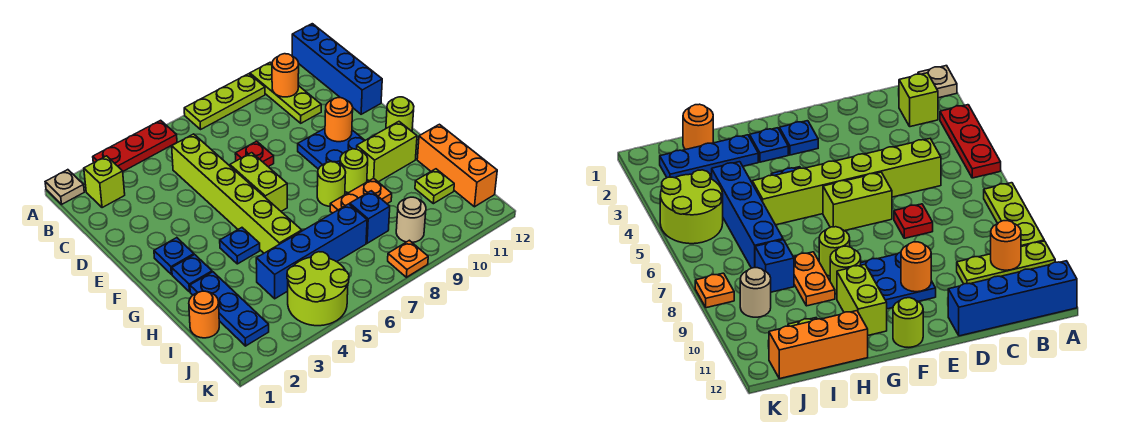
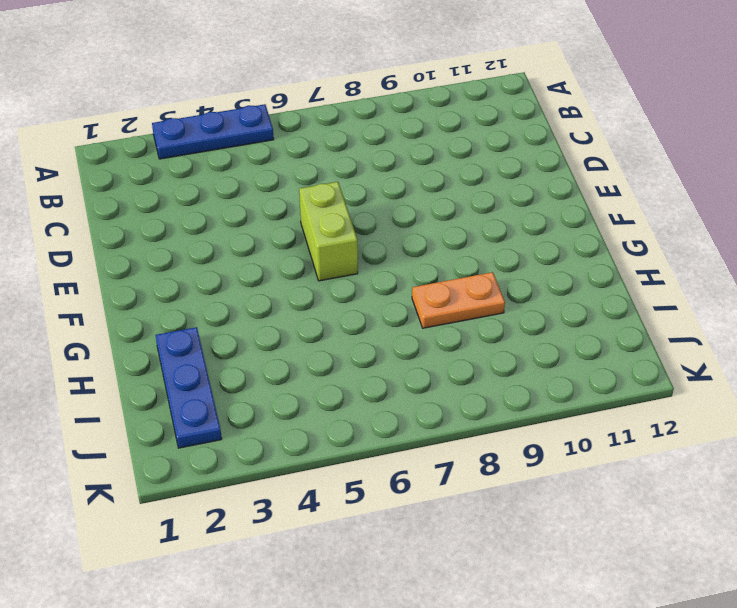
blue plate A3:A5 level 1 -> red plate A3:A5 level 1
none -> tan plate A1 level 1
none -> lime plate A7:A9 level 1
none -> lime plate A10:C10 level 1

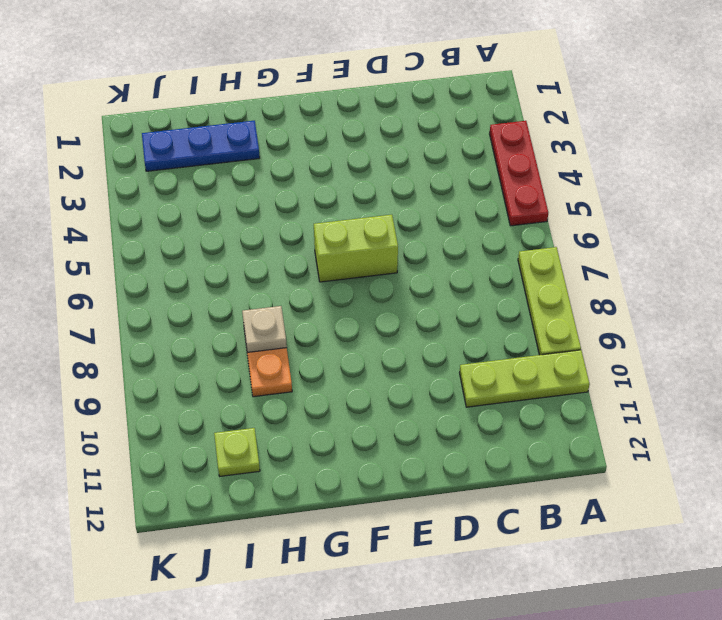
tan plate H8 level 2 -> tan plate A1 level 1
none -> blue brick A12:D12 level 1
none -> lime brick B2 level 1
none -> lime brick C5:H5 level 1

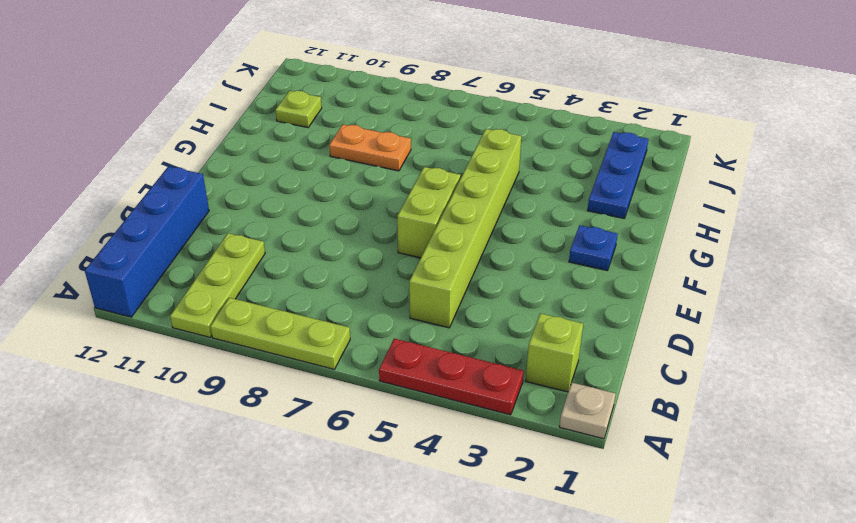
none -> red plate D7 level 1
none -> blue plate E9:F10 level 1
none -> lime round brick F12 level 1

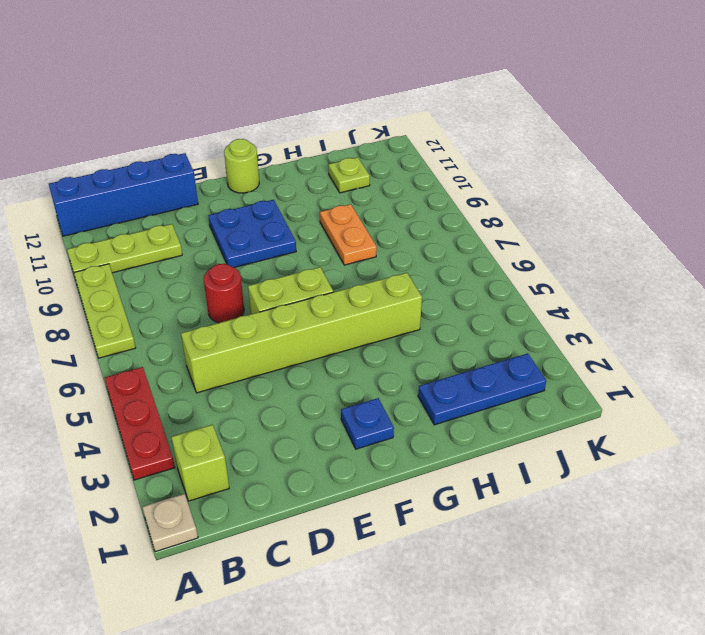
red round brick D7 level 1 -> red plate D7 level 1
none -> blue plate G2 level 1
none -> blue plate G4 level 1
none -> lime round brick G8 level 1

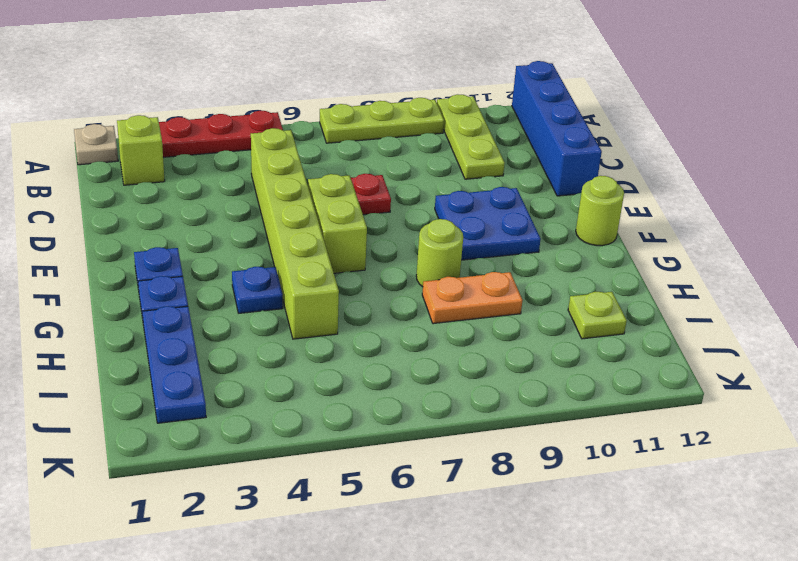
none -> lime round brick G9 level 1
none -> lime brick G10:G11 level 1
none -> orange brick H12:J12 level 1

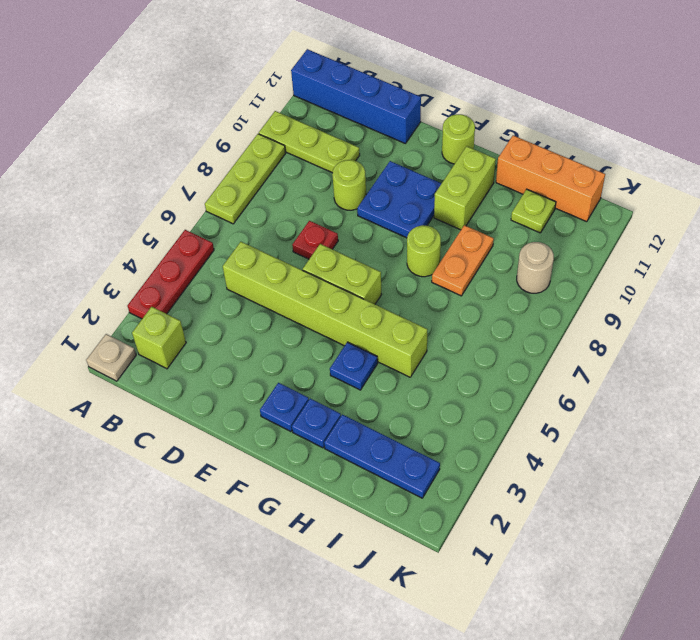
lime round brick D9 level 1 -> lime round brick G9 level 1
none -> orange round brick I1 level 1
none -> blue brick I4:I7 level 1
none -> blue brick I8 level 1

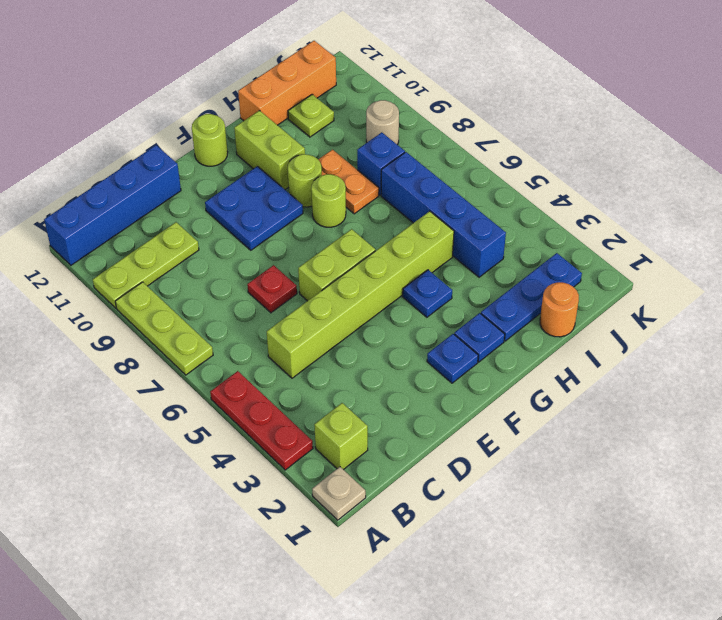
none -> lime round brick J4:K5 level 1
none -> orange plate K8 level 1
none -> orange round brick B10 level 2

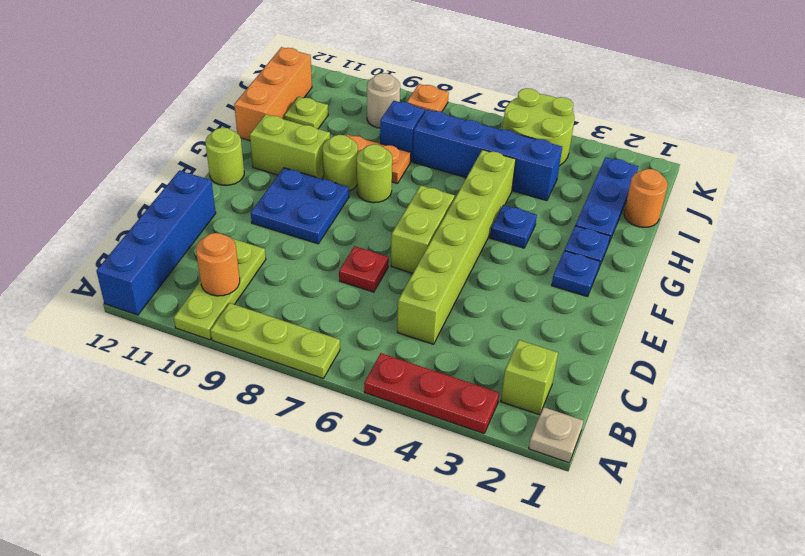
none -> orange round brick E10 level 2

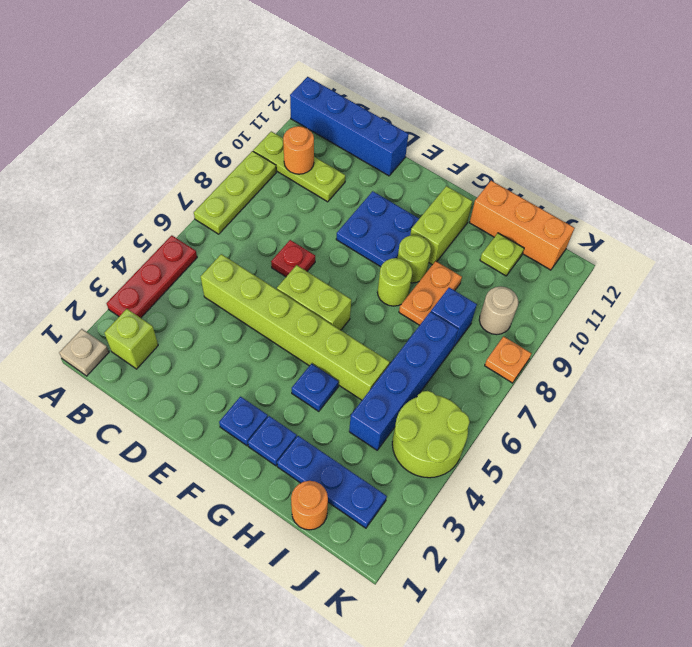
none -> lime round brick F12 level 1
none -> orange round brick E10 level 2

